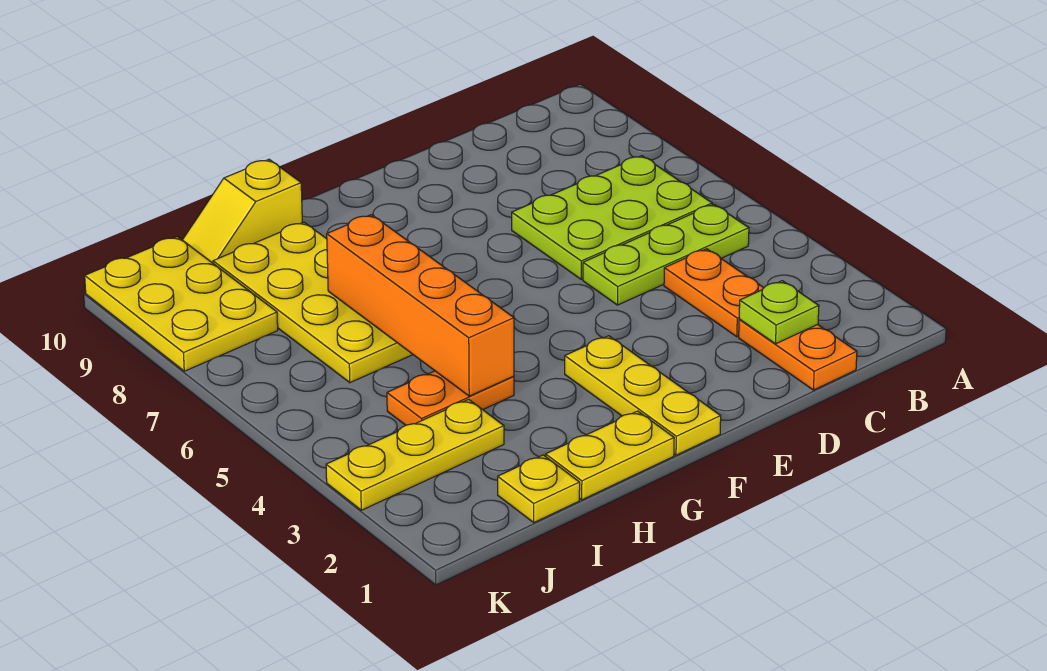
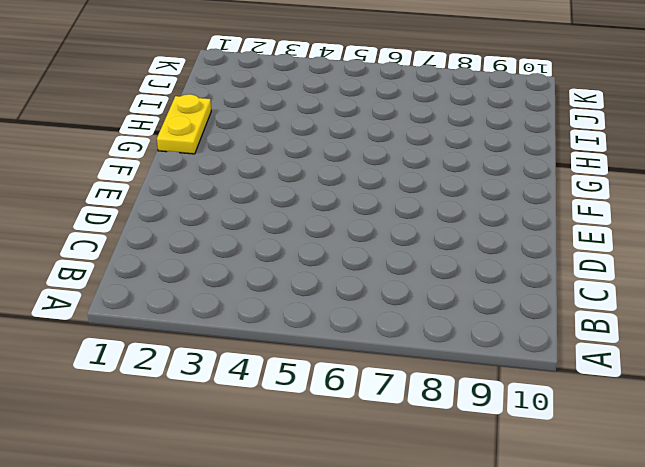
none -> lime plate B5:D5 level 1
none -> lime plate B6:D7 level 1
none -> orange plate C1:C2 level 1

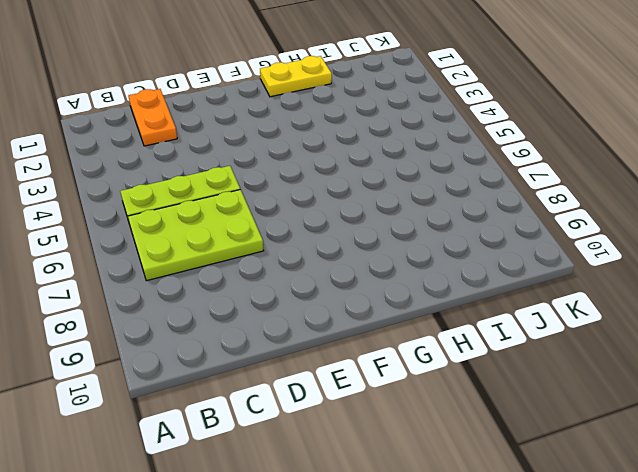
none -> orange plate C3:C4 level 1
none -> yellow plate F1:F3 level 1
none -> orange plate H4:I4 level 1

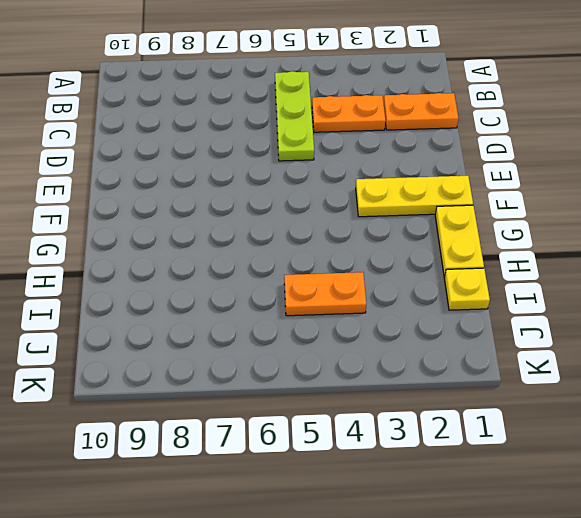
orange plate I4:I5 level 1 -> orange plate H4:I4 level 1
none -> lime plate B6:D7 level 1
none -> yellow plate H6:I9 level 1
none -> yellow slope H10:I10 level 1 top H

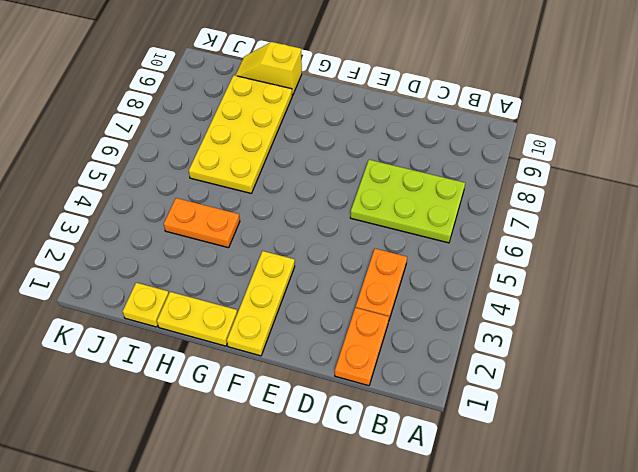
none -> lime plate B5:D5 level 1
none -> yellow plate I3:K3 level 1
none -> yellow plate J8:K10 level 1

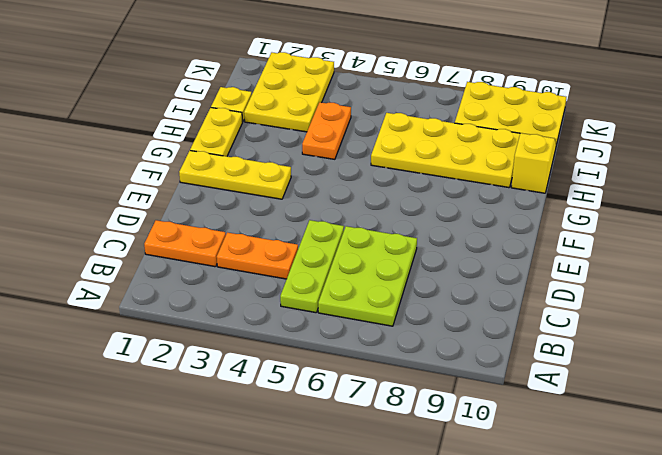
yellow plate I2:K3 level 1 -> yellow plate I3:K3 level 1
none -> lime plate C2 level 2
none -> orange brick H4:H7 level 2

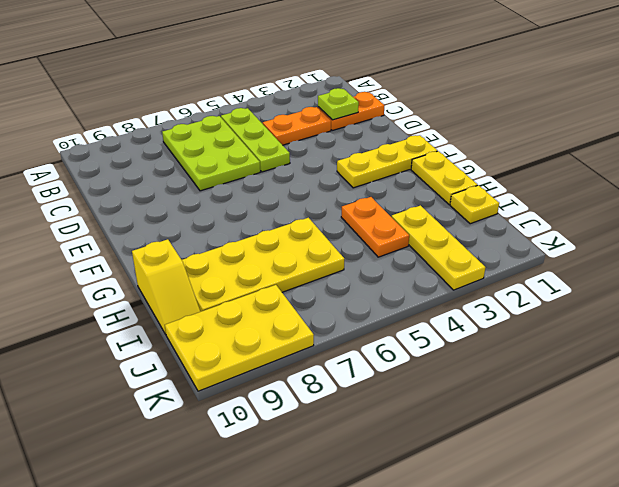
none -> orange brick H4:H7 level 2

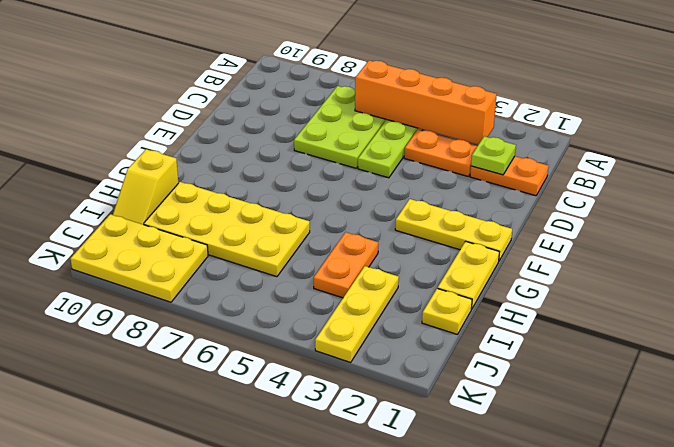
orange brick B3:B6 level 2 -> orange brick H4:H7 level 2

